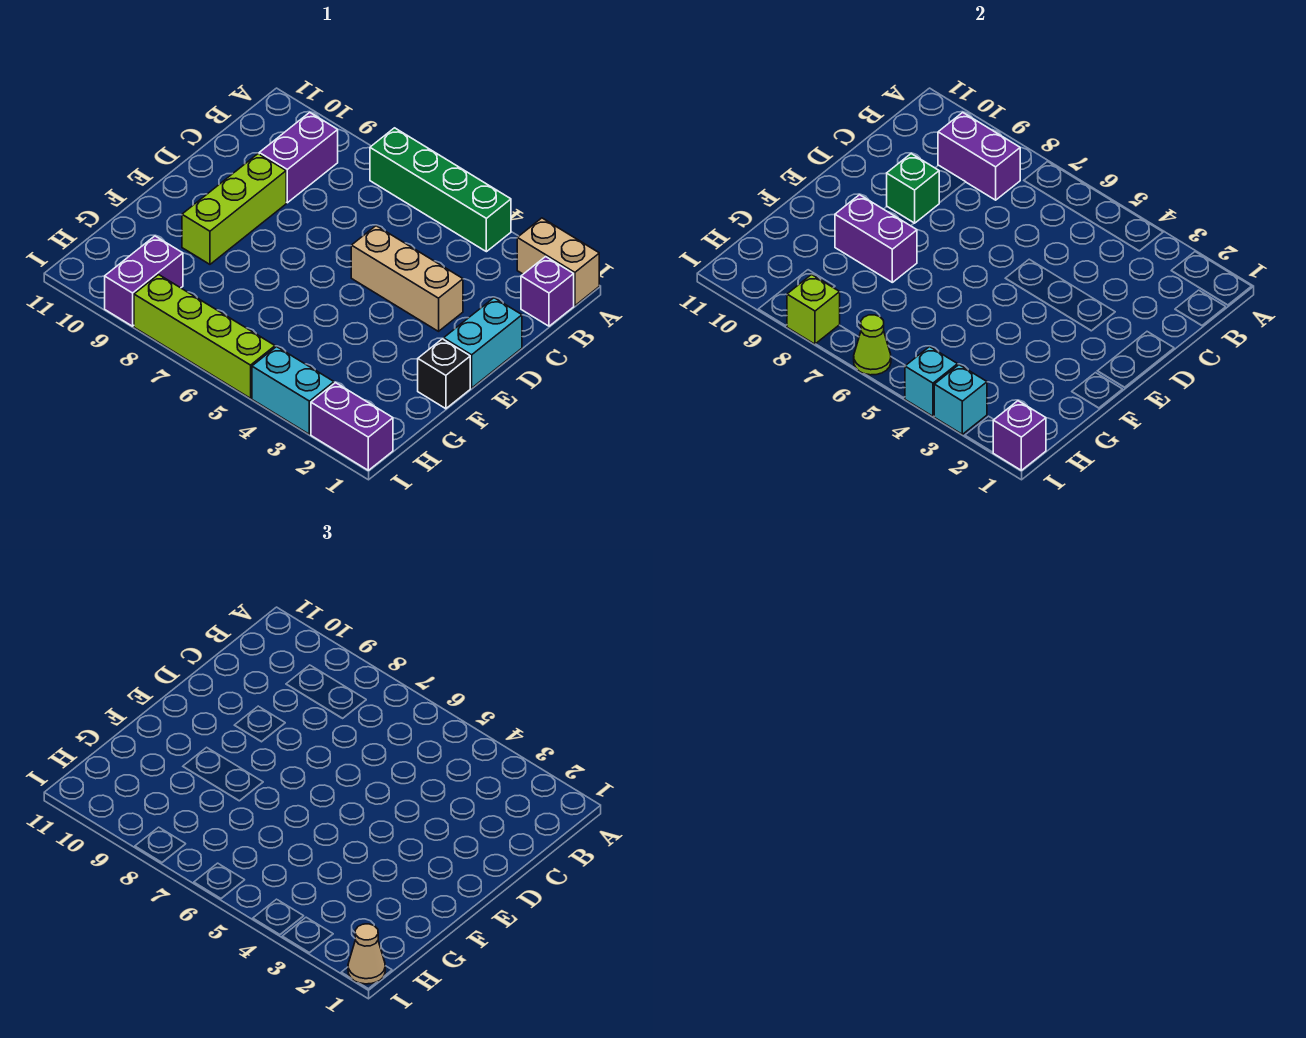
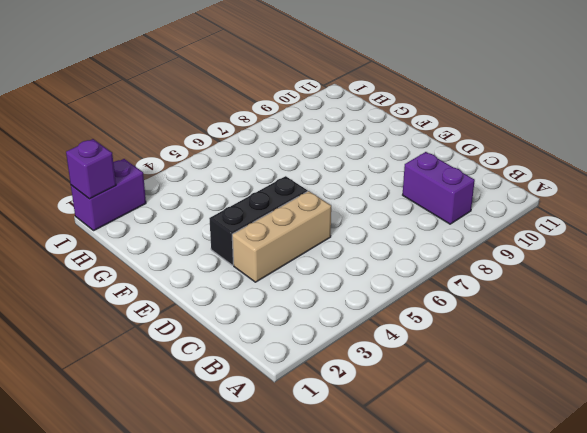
black brick E3:E5 level 1 -> none
none -> tan brick A1:A2 level 1
none -> green brick A4:A7 level 1
none -> purple brick B1 level 1

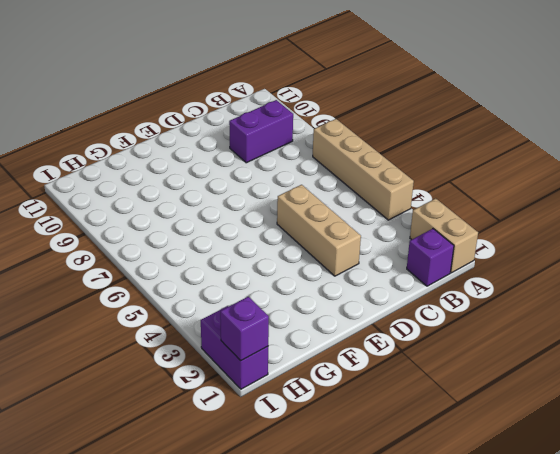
tan brick A4:A7 level 1 -> green brick A4:A7 level 1
none -> cyan brick D1:E1 level 1
none -> lime brick D9:F9 level 1
none -> black brick F1 level 1

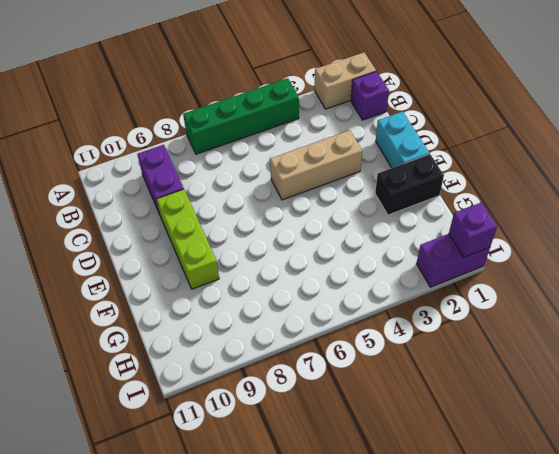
black brick F1:F2 level 1 -> black brick F1 level 1
none -> purple brick H9:I9 level 1
none -> cyan brick I3:I4 level 1
none -> lime brick I5:I8 level 1

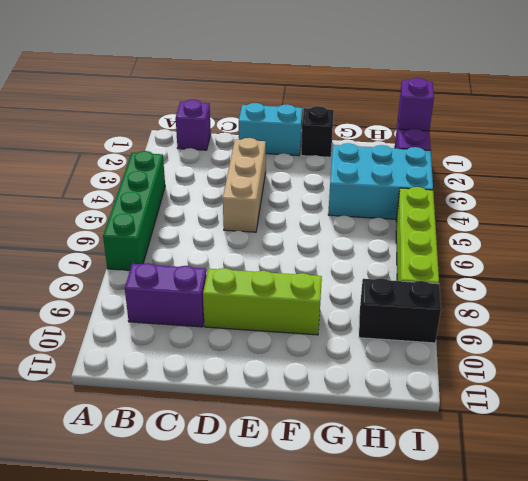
cyan brick G3:I4 level 1 -> cyan brick I3:I4 level 1
black brick H9:I9 level 1 -> purple brick H9:I9 level 1
none -> tan brick A1:A2 level 1
none -> purple brick B8:B9 level 2
none -> green brick D9 level 2

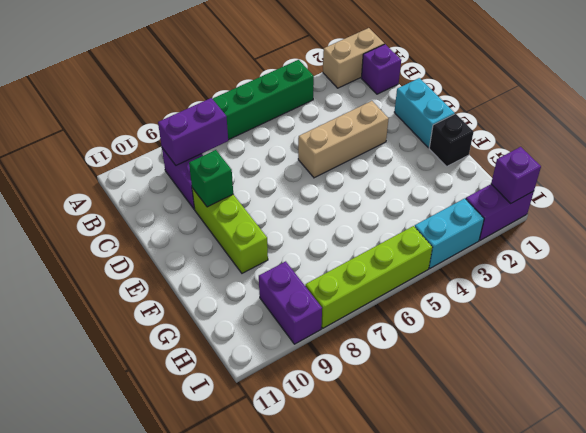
none -> purple brick F8:F9 level 2
none -> cyan brick I3 level 2
none -> cyan brick I4 level 2

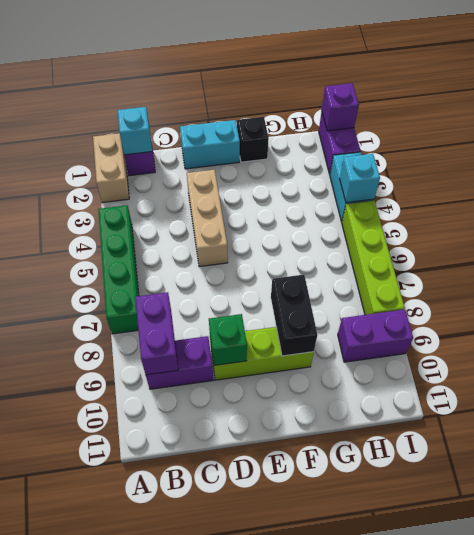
cyan brick B1 level 2 -> cyan brick I3 level 2
black brick F8:F9 level 2 -> purple brick F8:F9 level 2
none -> lime cone I6 level 2
none -> lime brick I8 level 2
none -> tan cone I1 level 3

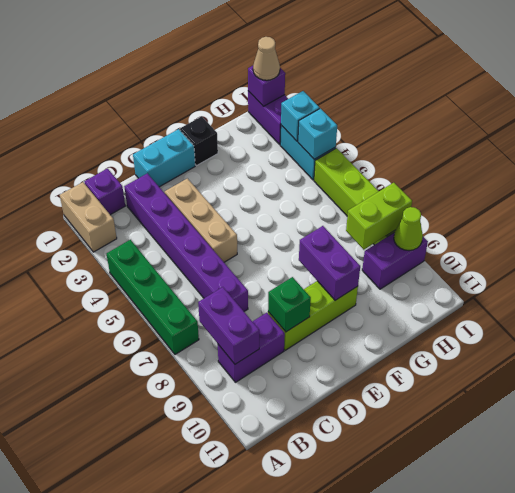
purple brick C2:C7 level 1 -> none
lime brick H8:I8 level 2 -> lime brick I8 level 2
lime cone I9 level 2 -> lime cone I6 level 2

